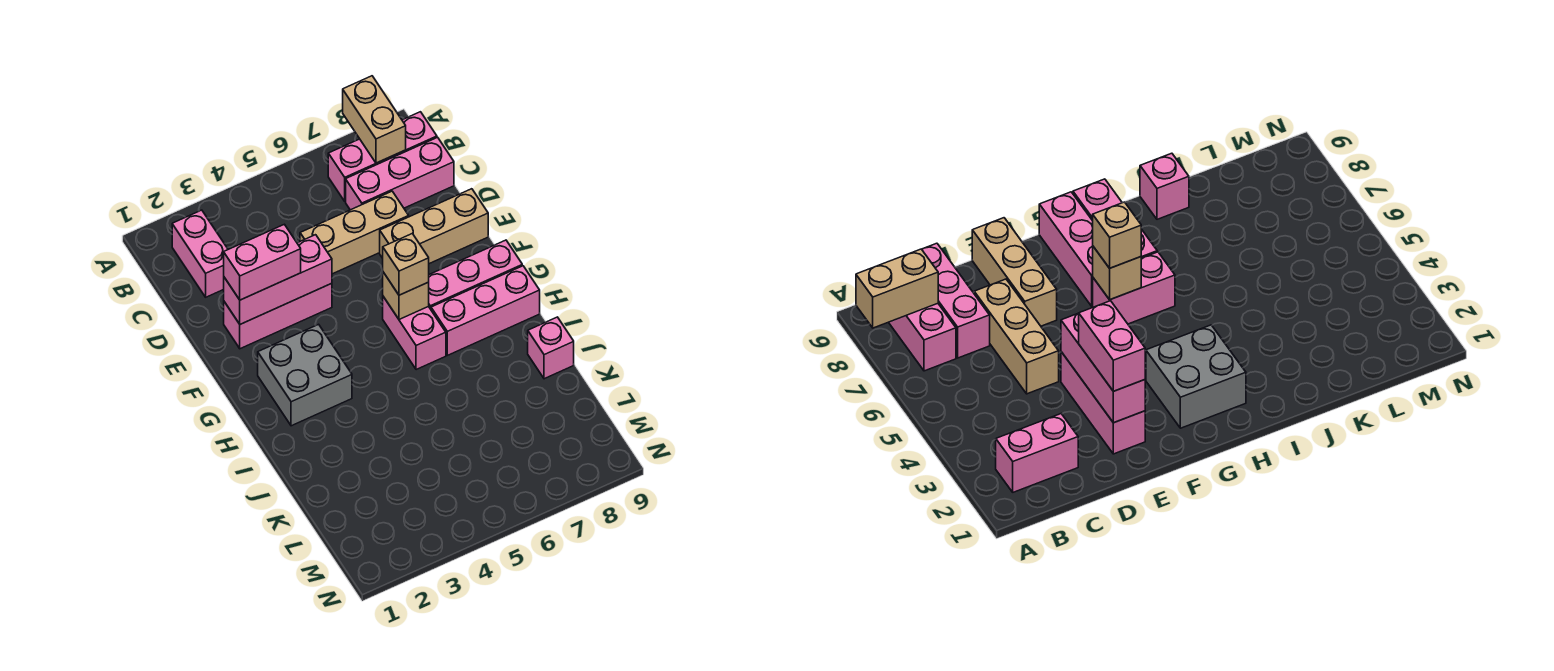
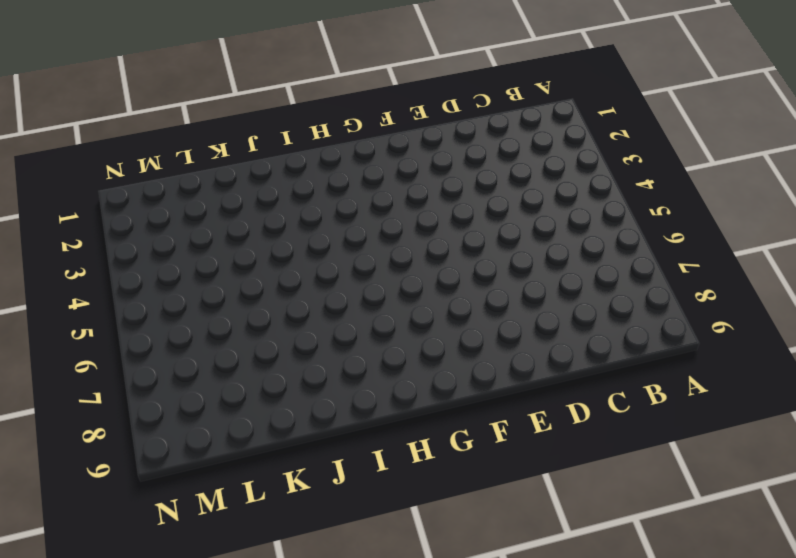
none -> pink brick B2:C2 level 1
none -> pink brick B7:B9 level 1
none -> pink brick C7:C9 level 1

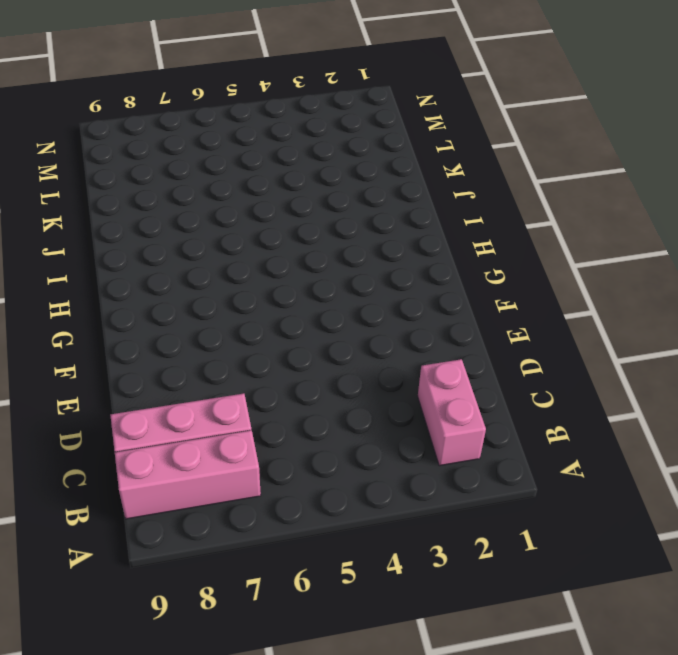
none -> tan brick D5:D7 level 1
none -> pink brick E2:E4 level 1
none -> tan brick E7:E9 level 1

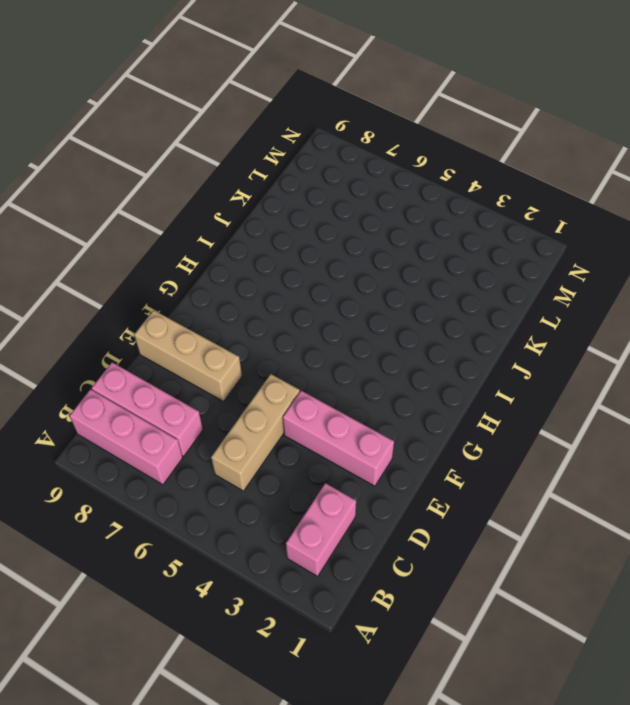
tan brick C5:E5 level 1 -> tan brick D5:D7 level 1
none -> grey brick G2:H3 level 1
none -> pink brick G6:H6 level 1
none -> pink brick G7:G9 level 1

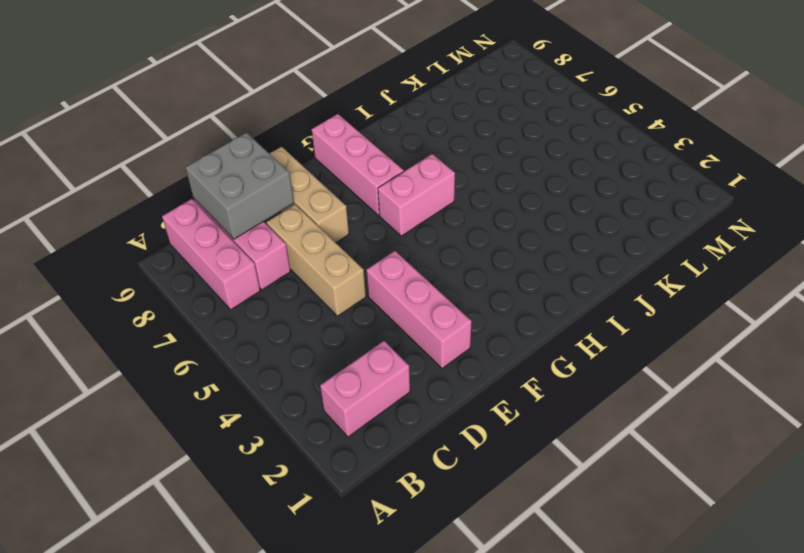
grey brick C8:D9 level 2 -> grey brick G2:H3 level 1
none -> pink brick H7:H9 level 1
none -> pink brick J9 level 1
none -> tan brick A8:B8 level 2

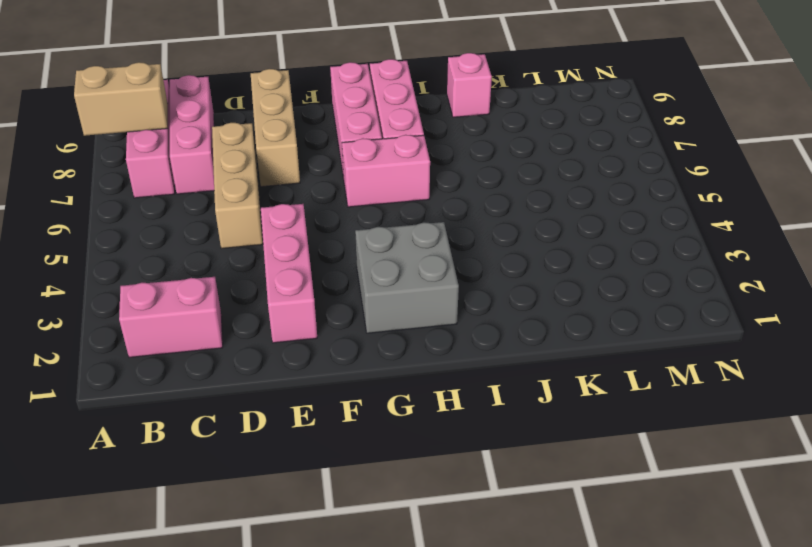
none -> pink brick E2:E4 level 2
none -> tan brick G6 level 2
none -> pink brick E2:E3 level 3

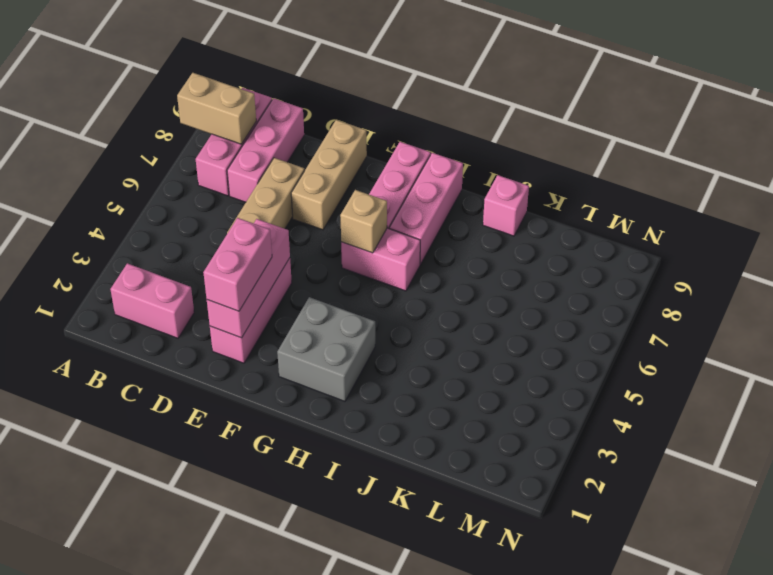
none -> tan brick G6 level 3

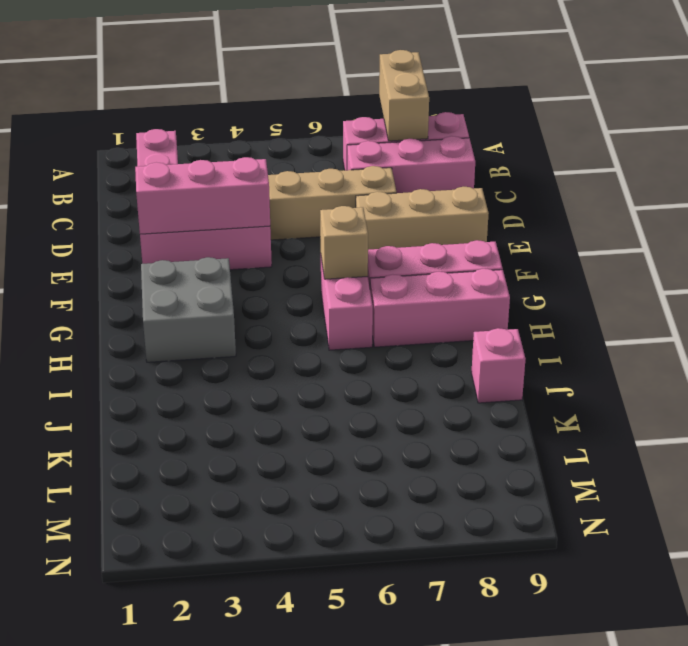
none -> pink brick E2:E3 level 3
none -> tan brick G6 level 3

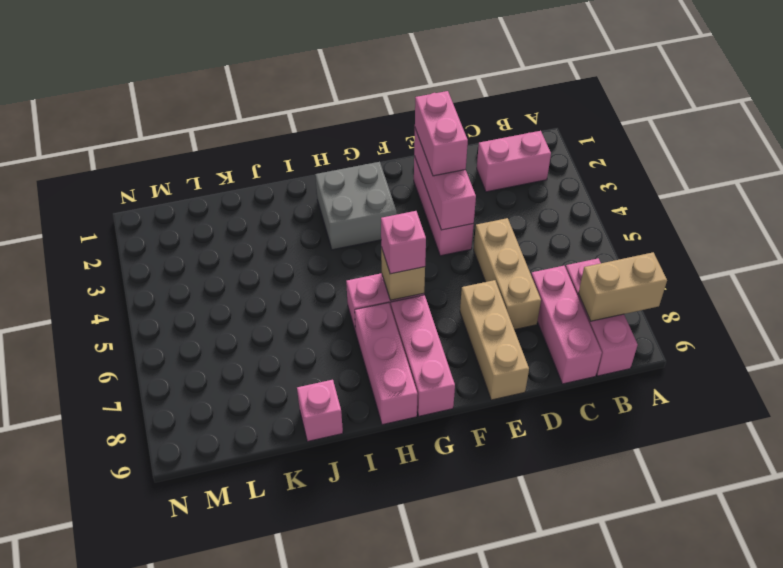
pink brick G6 level 3 -> tan brick G6 level 3

